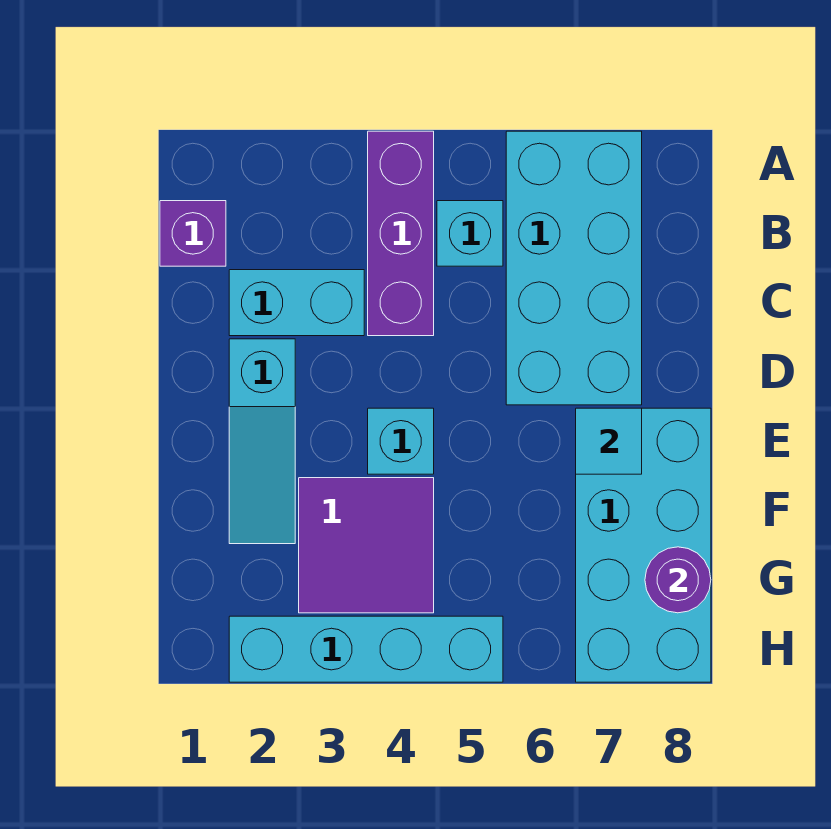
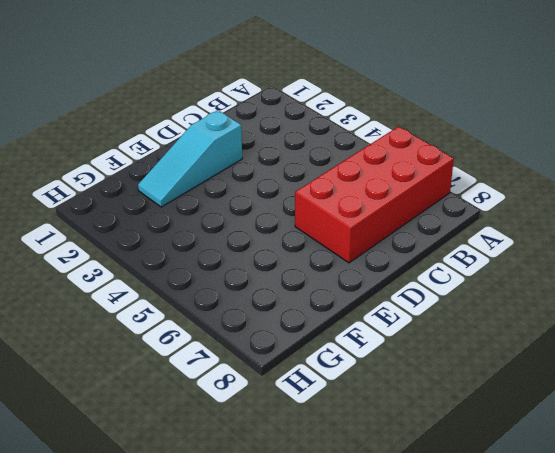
red brick A6:D7 level 1 -> cyan brick A6:D7 level 1
none -> purple brick A4:C4 level 1
none -> purple brick B1 level 1
none -> cyan brick B5 level 1

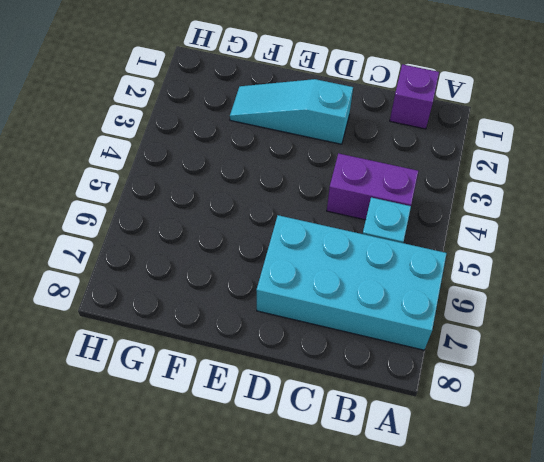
purple brick B4:C4 level 1 -> purple brick A4:C4 level 1
none -> cyan brick C2:C3 level 1
none -> cyan brick E4 level 1
none -> cyan brick E7:H8 level 1

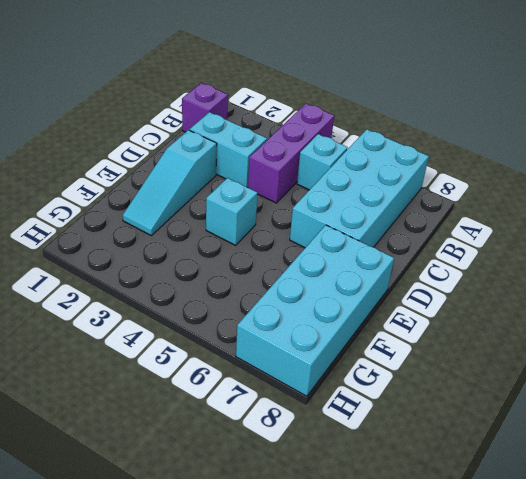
none -> purple tile F3:G4 level 1
none -> cyan brick H2:H5 level 1
none -> cyan tile E7 level 2

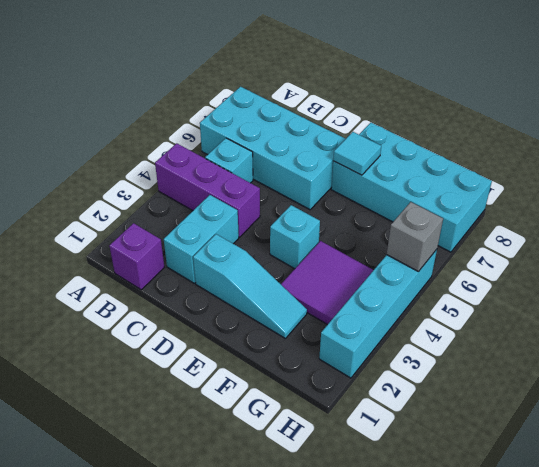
grey brick H5 level 2 -> none
none -> purple round brick G8 level 2

